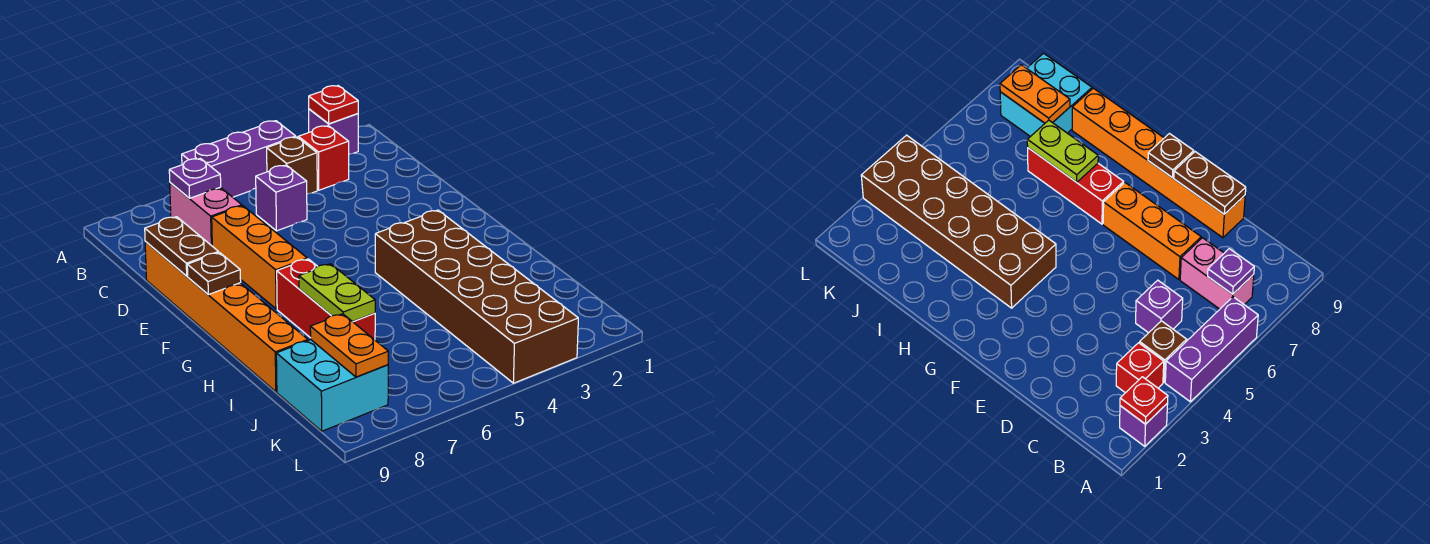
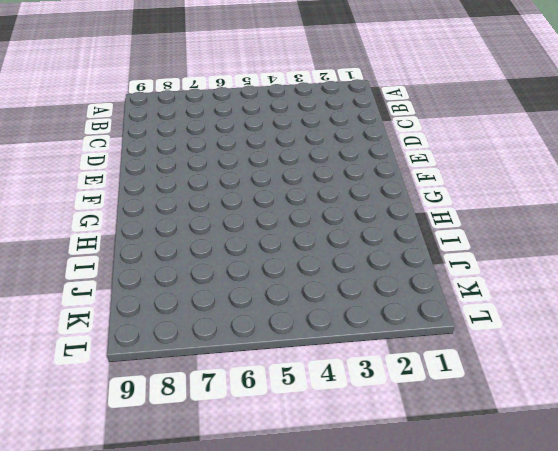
none -> purple brick A2 level 1
none -> purple brick A4:A6 level 1
none -> red brick B3 level 1

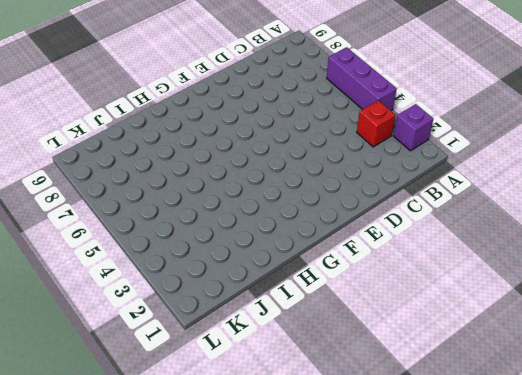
none -> brown brick B4 level 1
none -> pink brick B7:C7 level 1
none -> purple brick C5 level 1

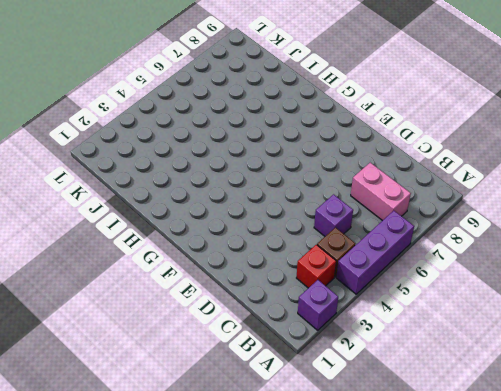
none -> orange brick D7:F7 level 1
none -> orange brick D9:I9 level 1
none -> brown brick G3:L4 level 1

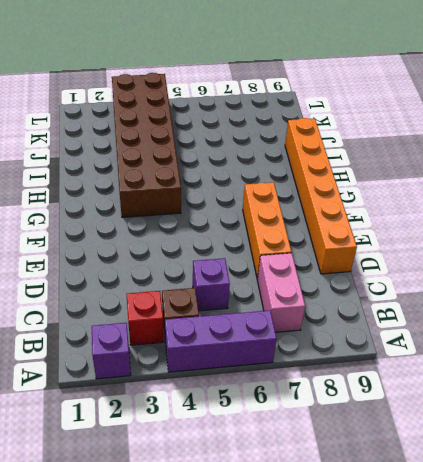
none -> red brick G7:I7 level 1
none -> cyan brick J8:K9 level 1
none -> red plate A2 level 2

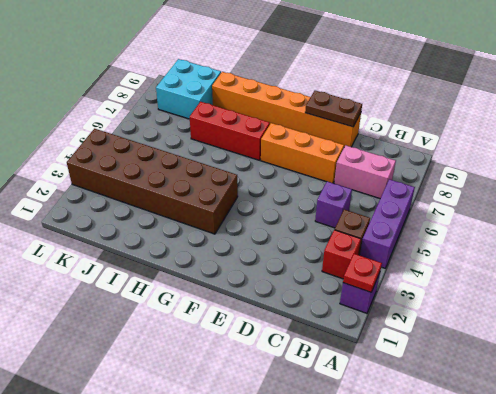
none -> purple plate B7 level 2
none -> brown plate F9 level 2
none -> lime plate H7:I7 level 2

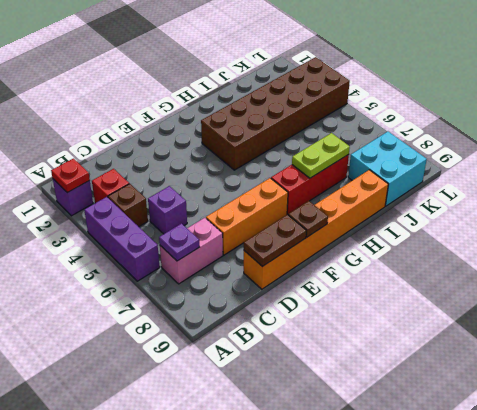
none -> orange plate J8:K8 level 2

